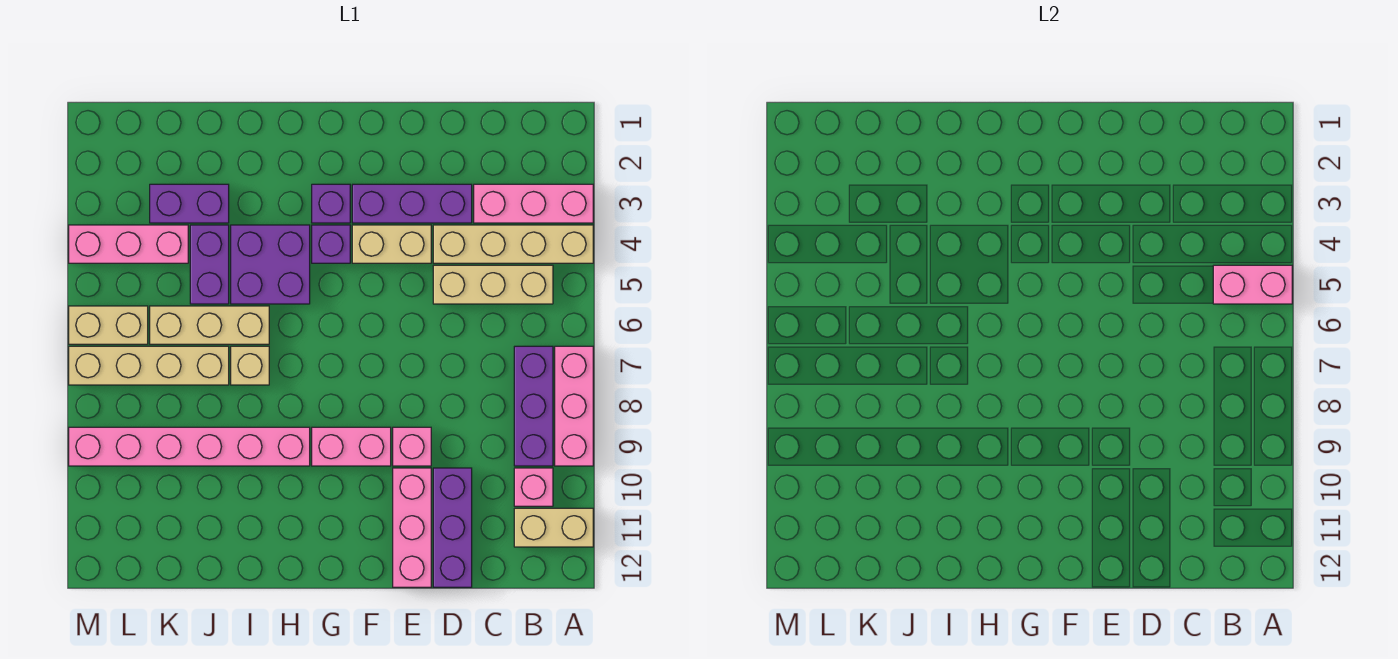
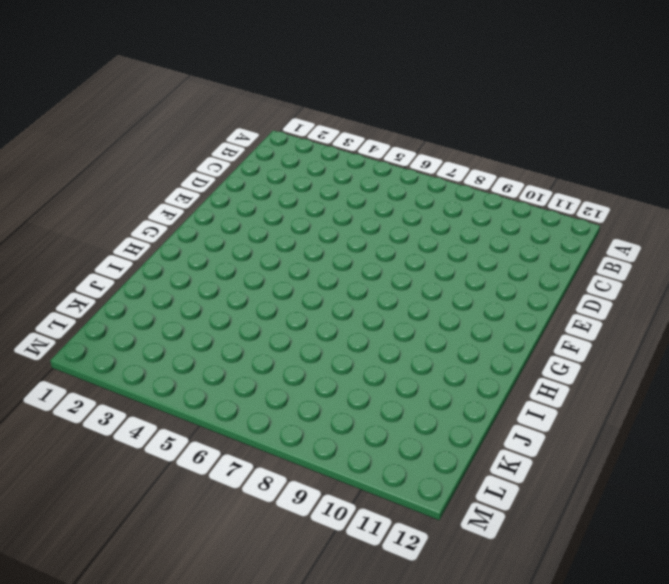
none -> pink brick A3:C3 level 1
none -> tan brick A4:D4 level 1
none -> pink brick A7:A9 level 1

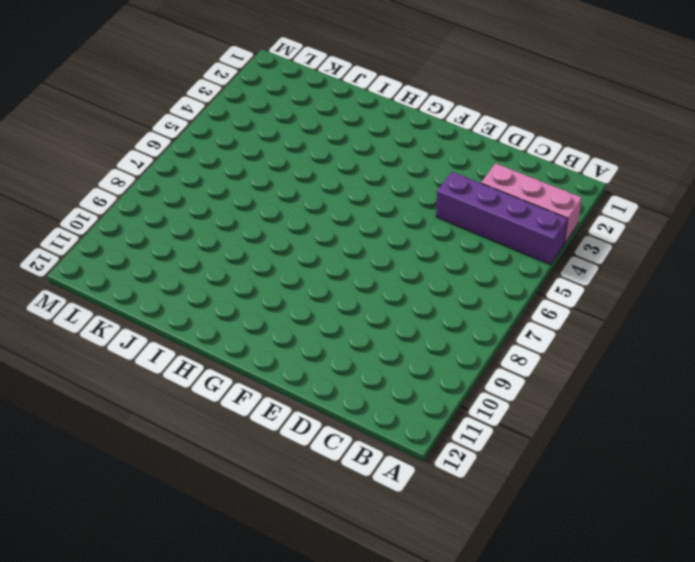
purple brick A4:D4 level 1 -> tan brick A4:D4 level 1
none -> pink brick A7:A9 level 1
none -> tan brick A11:B11 level 1
none -> tan brick B5:D5 level 1

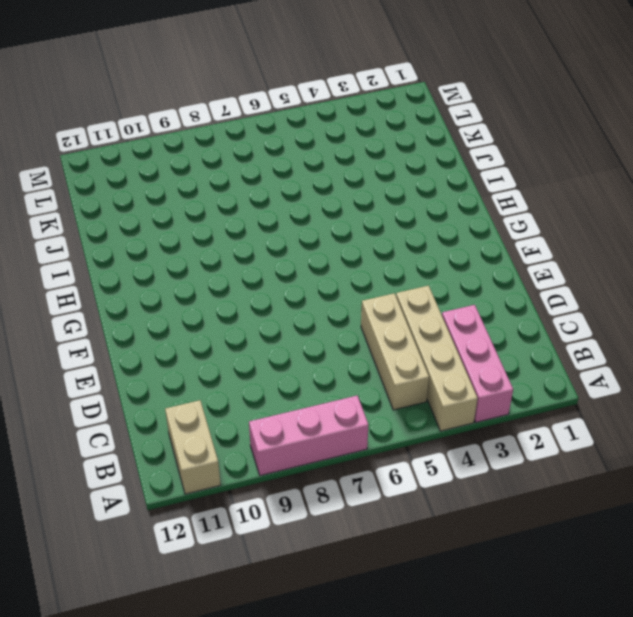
none -> purple brick B7:B9 level 1
none -> pink brick B10 level 1
none -> purple brick D3:F3 level 1

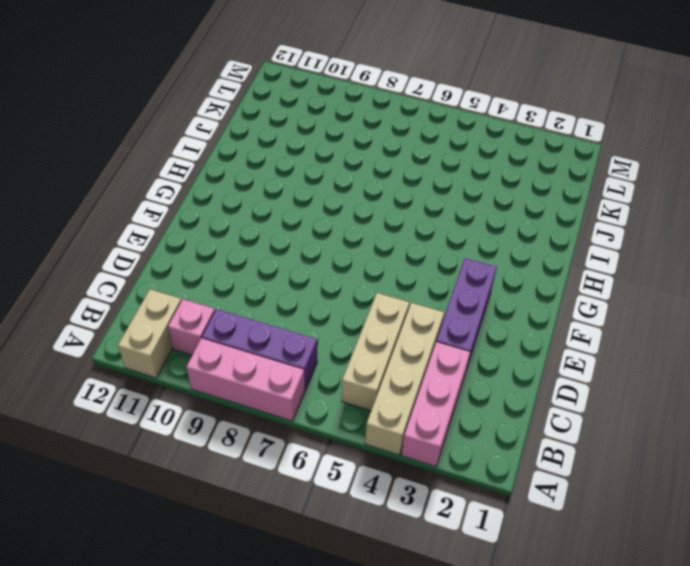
none -> purple brick D10:D12 level 1
none -> tan brick E4:F4 level 1
none -> pink brick E9 level 1

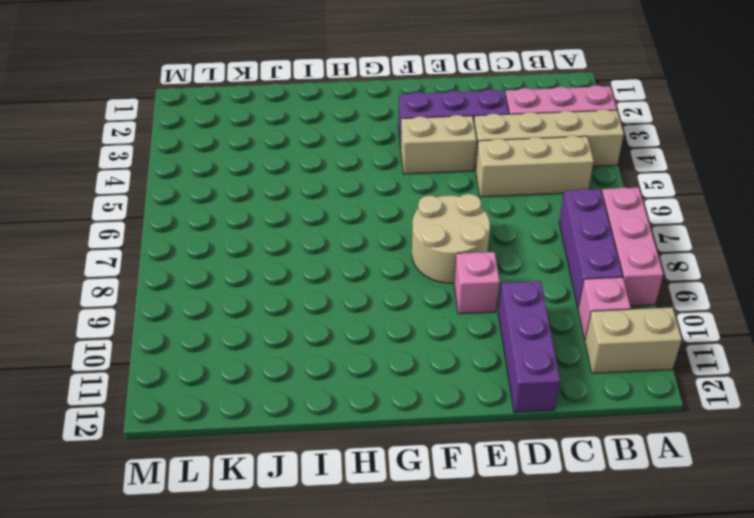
tan round brick E7:F8 level 1 -> none
none -> pink brick E10:E12 level 1
none -> pink brick F9:G9 level 1
none -> purple brick G3 level 1

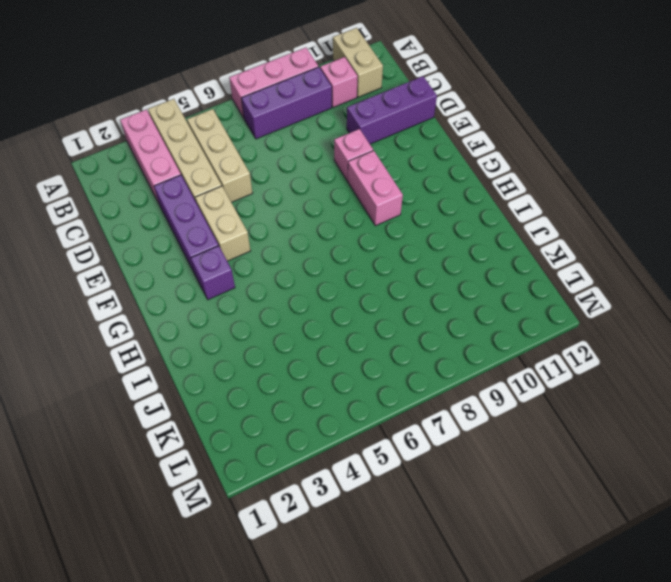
none -> pink brick E10:E12 level 1
none -> purple brick G4 level 1
none -> purple brick H4:I5 level 1

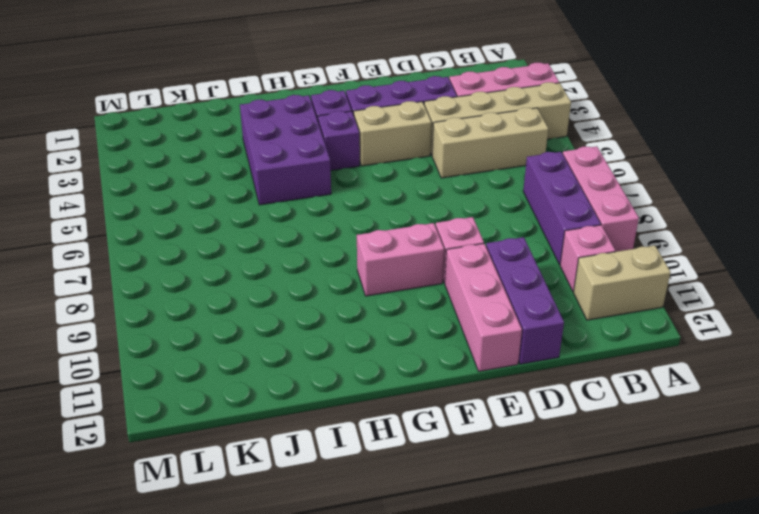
purple brick H3:I5 level 1 -> purple brick H4:I5 level 1
none -> pink brick H9:M9 level 1
none -> tan brick I6:K6 level 1
none -> tan brick I7 level 1

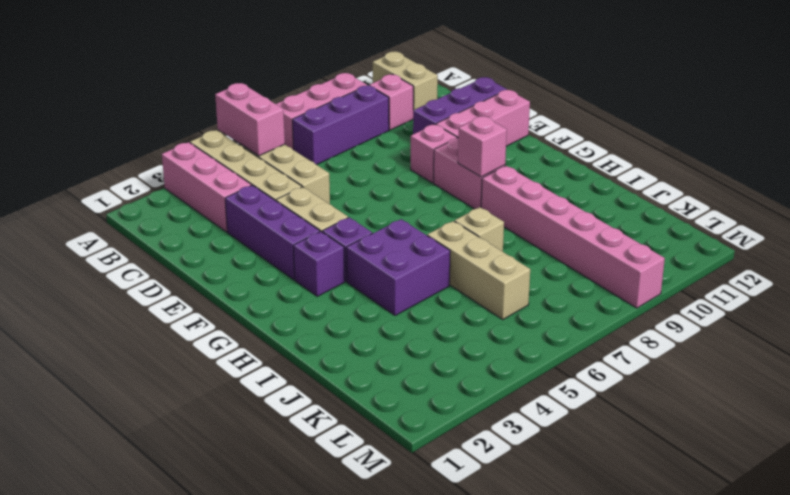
pink brick G9 level 2 -> none
none -> purple brick J3:K3 level 1
none -> purple brick J4:J5 level 1
none -> tan brick J7:M7 level 1

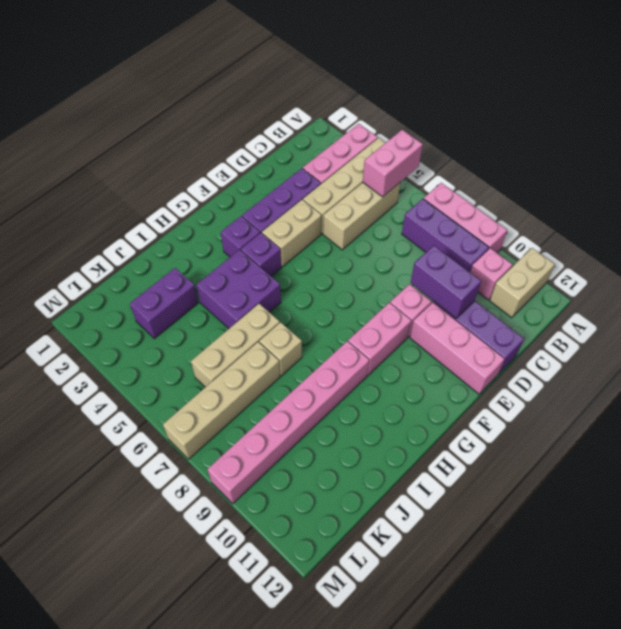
purple brick D9:D10 level 2 -> purple brick J4:J5 level 1
none -> pink brick K4:M4 level 1
none -> tan brick L6:M6 level 1

